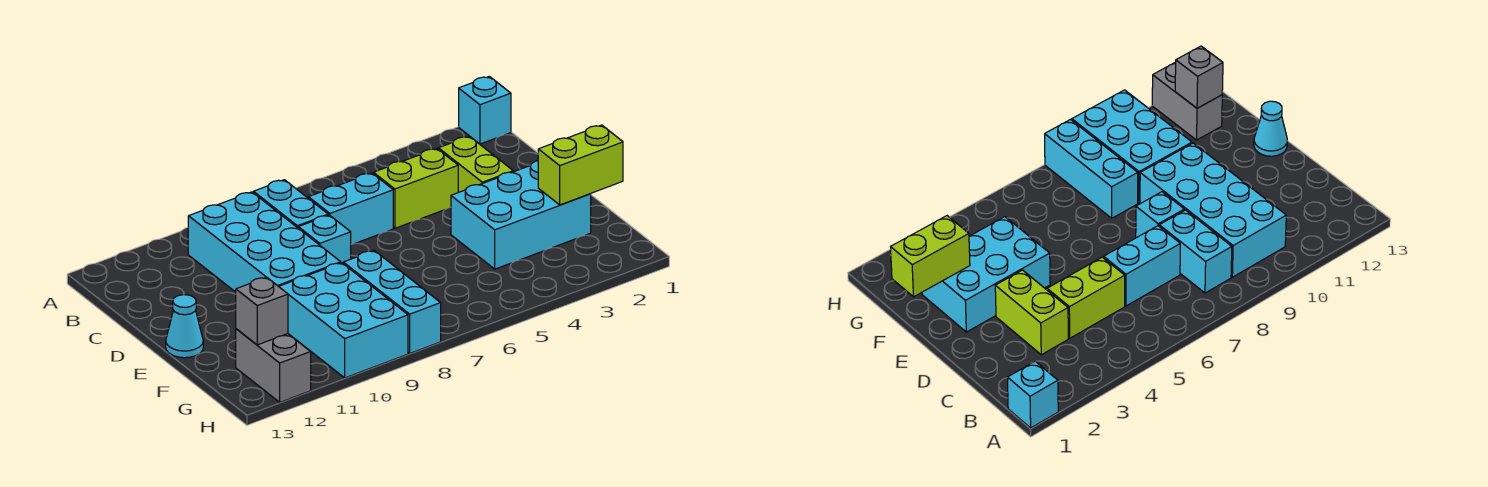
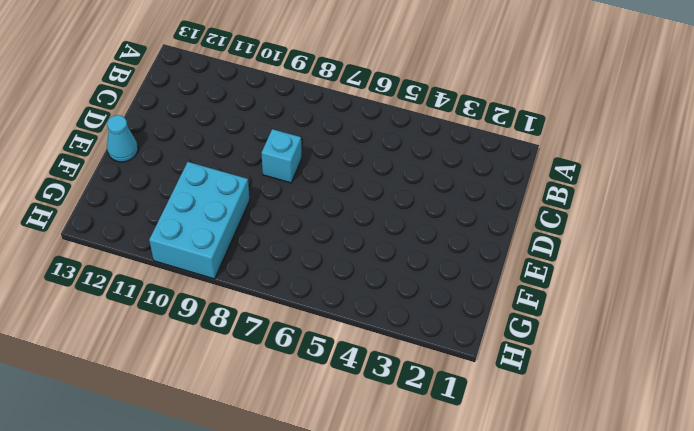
none -> cyan brick A1 level 1
none -> cyan brick B8:C8 level 1
none -> cyan brick B9:E10 level 1

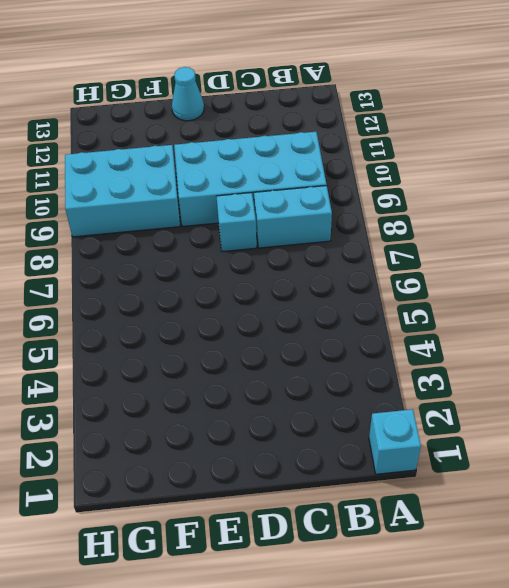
none -> lime brick C3:D3 level 1
none -> lime brick C4:C5 level 1
none -> cyan brick C6:C7 level 1

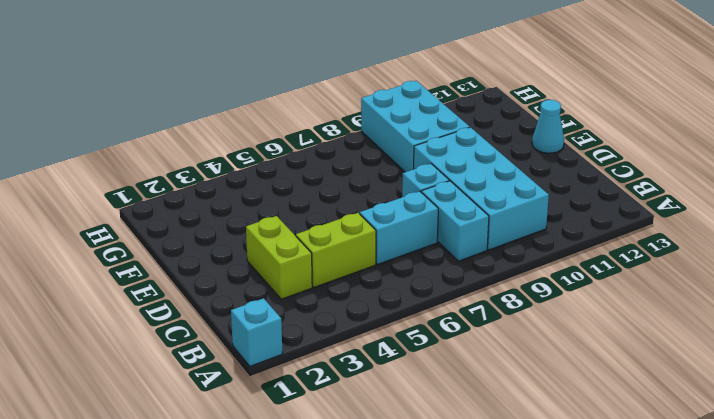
none -> cyan brick E2:F4 level 1
none -> cyan brick F8:H8 level 1
none -> grey brick G12:H12 level 1

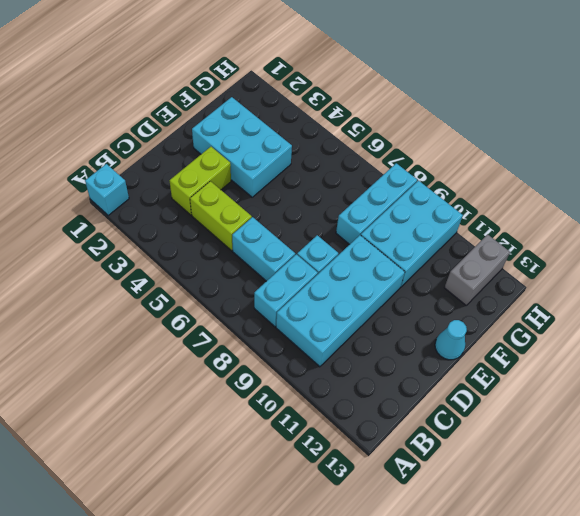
none -> lime brick F1:F2 level 2
none -> grey brick G12 level 2

